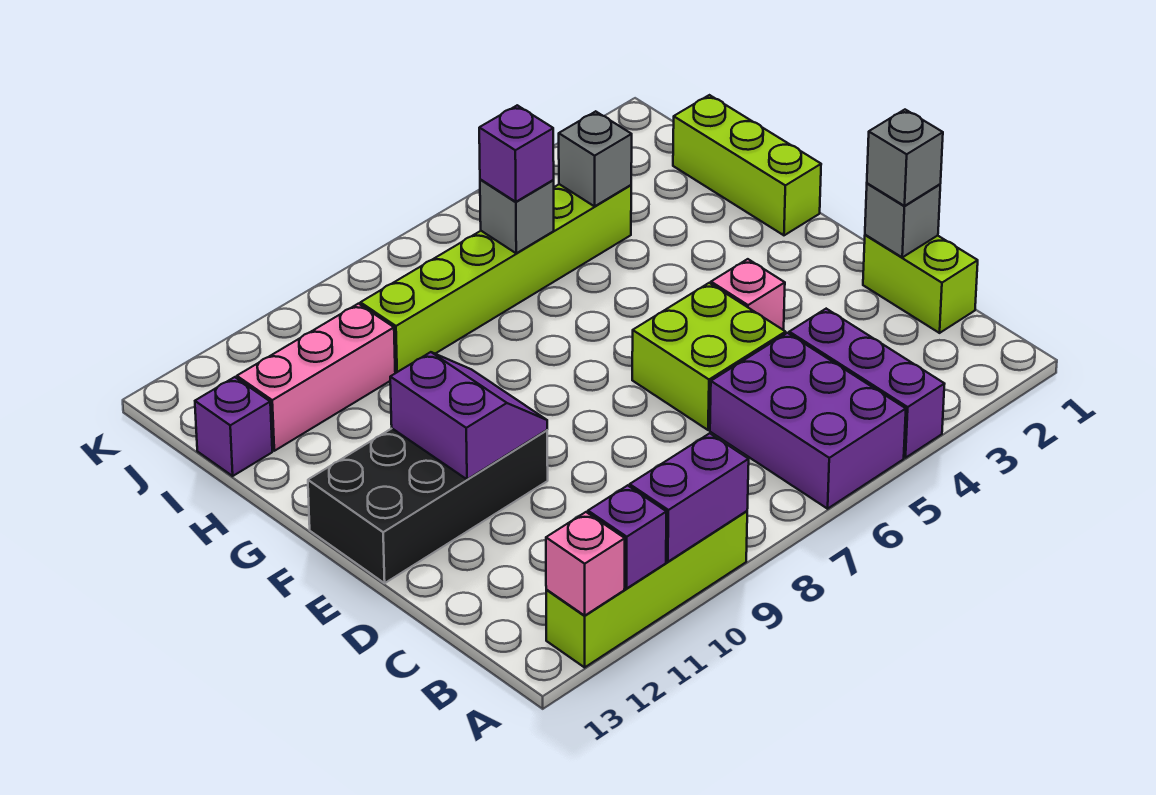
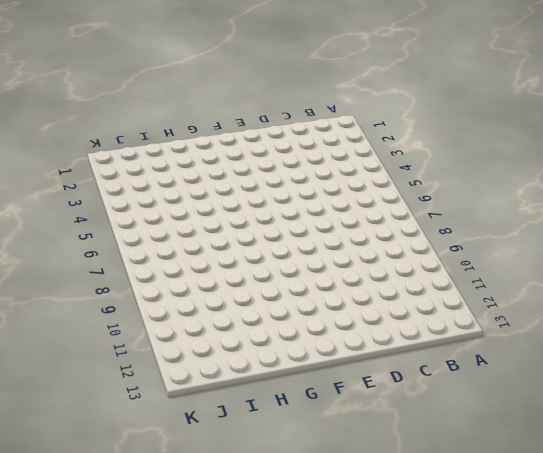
none -> purple brick A4:C4 level 1
none -> purple brick A5:C6 level 1
none -> lime brick A9:A12 level 1

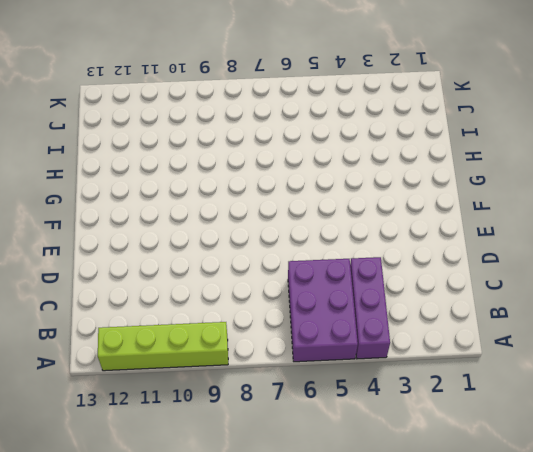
none -> lime brick C1:D1 level 1
none -> lime brick D5:E6 level 1
none -> pink brick E4 level 1

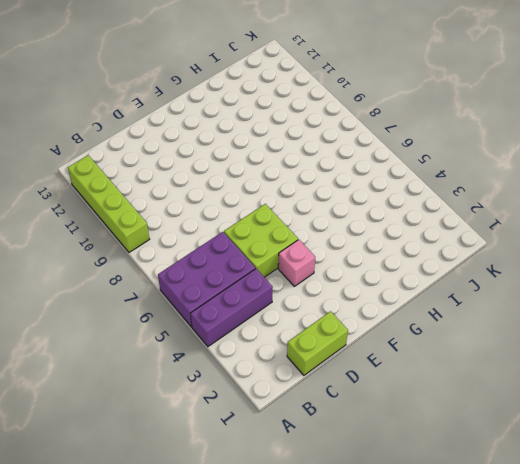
none -> black brick E10:F13 level 1
none -> lime brick G1:I1 level 1
none -> lime brick I4:I9 level 1

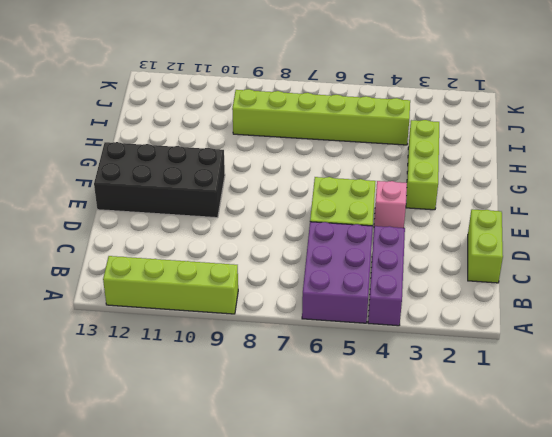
lime brick F3:H3 level 1 -> lime brick G1:I1 level 1
none -> pink brick I10:I12 level 1
none -> purple brick I13 level 1
none -> purple brick A9:A10 level 2

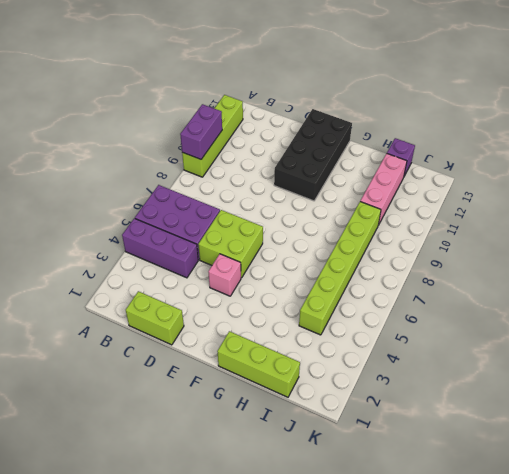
none -> purple brick A11 level 2
none -> pink brick A12 level 2
none -> grey brick D1 level 2

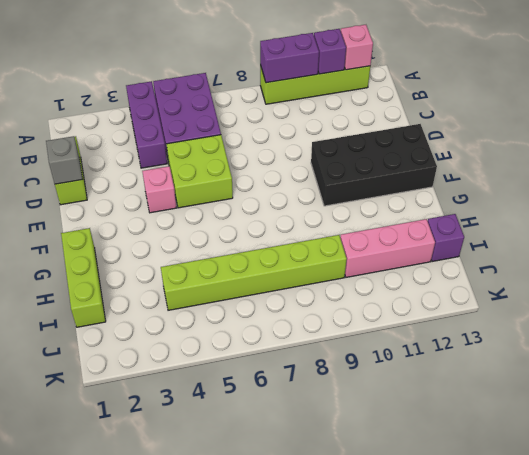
none -> purple slope E10:F11 level 2 top 11
none -> grey brick I4 level 2
none -> grey brick I6 level 2

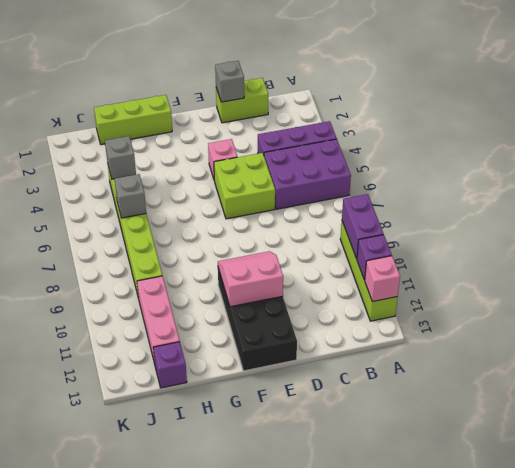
pink slope E10:F11 level 2 top 11 -> purple slope E10:F11 level 2 top 11
none -> grey brick D1 level 3
none -> purple brick I6 level 3

